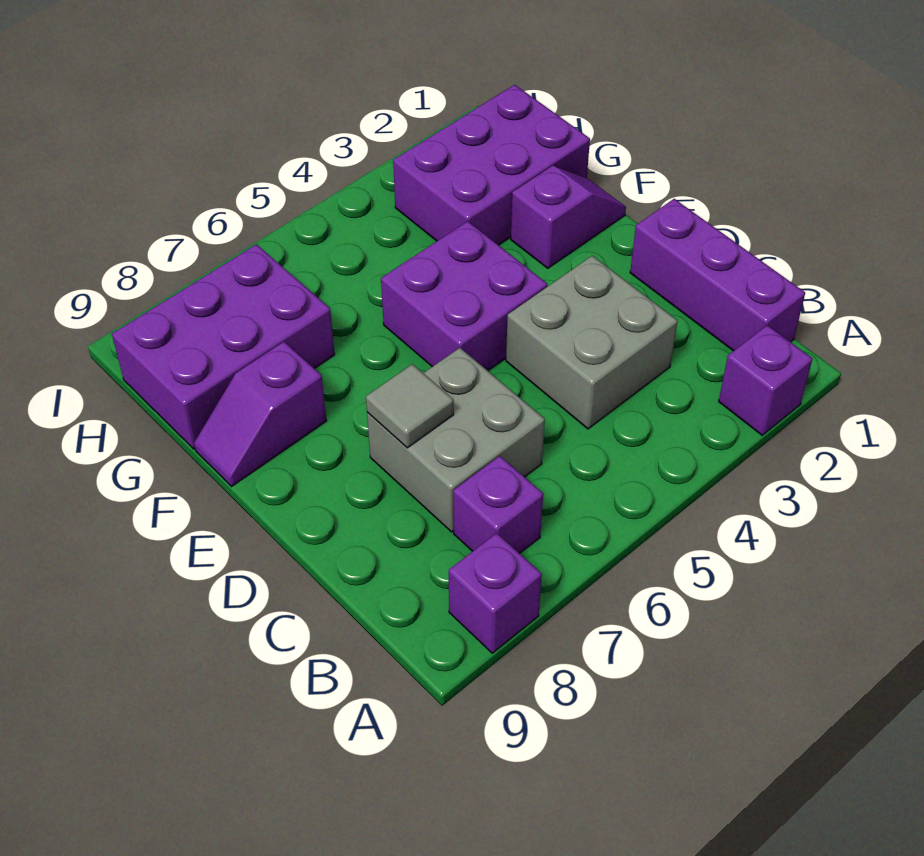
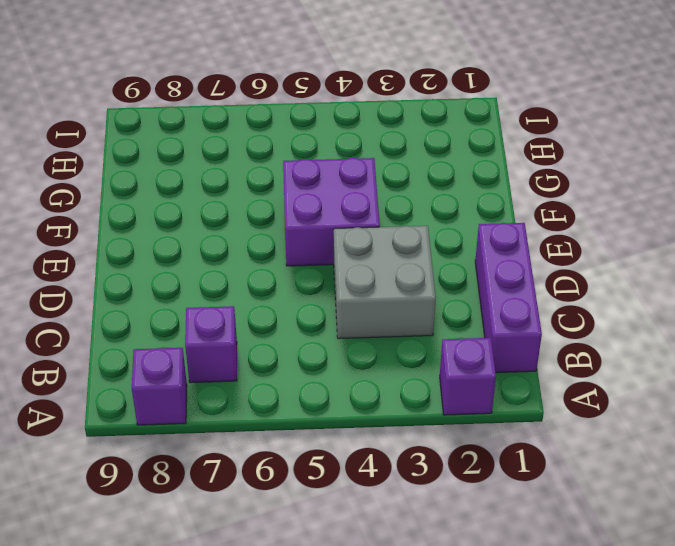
none -> grey brick C6:D7 level 1
none -> purple slope F1:F2 level 1 top 2
none -> purple slope F8:F9 level 1 top 8

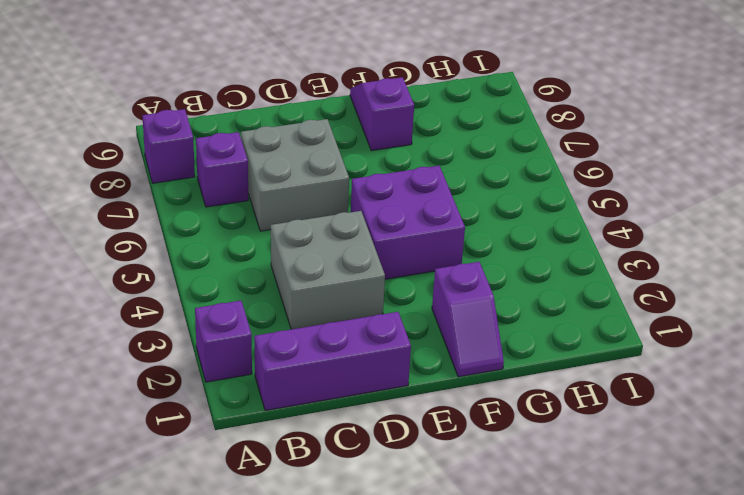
none -> purple brick G1:H3 level 1
none -> purple brick G7:H9 level 1
none -> grey tile D7 level 2

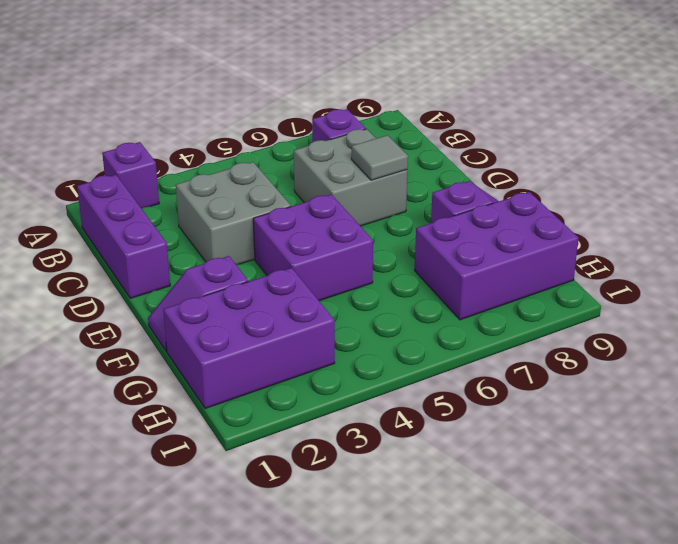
none -> purple brick A8 level 1

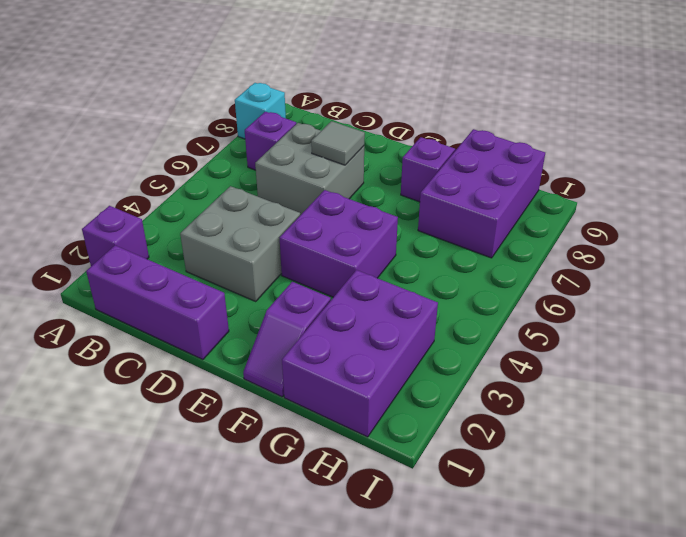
cyan brick A8 level 1 -> purple brick A8 level 1

